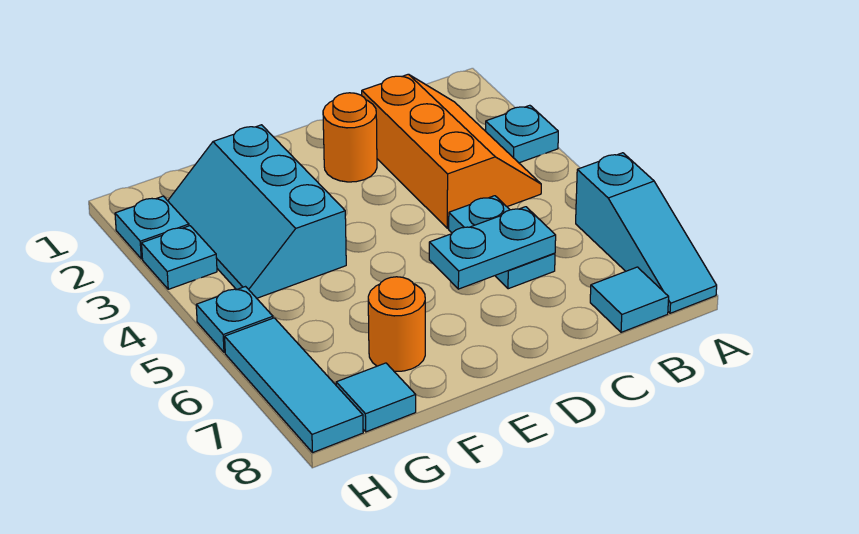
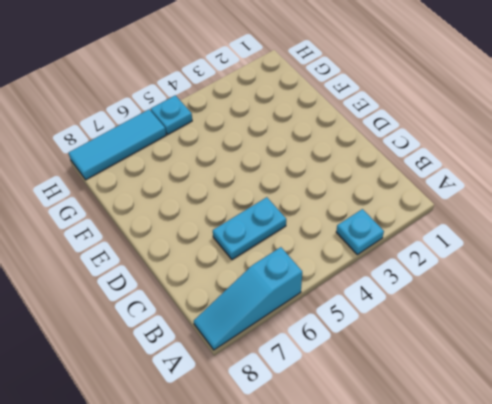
none -> orange slope B2:C4 level 1 top C
none -> cyan tile B8 level 1
none -> orange round brick D2 level 1

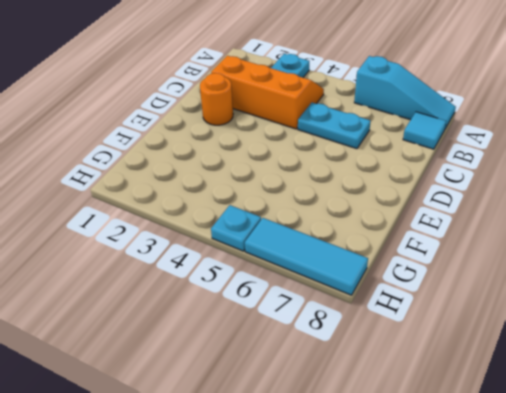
none -> cyan slope F2:G4 level 1 top F
none -> orange round brick F7 level 1
none -> cyan tile G8 level 1

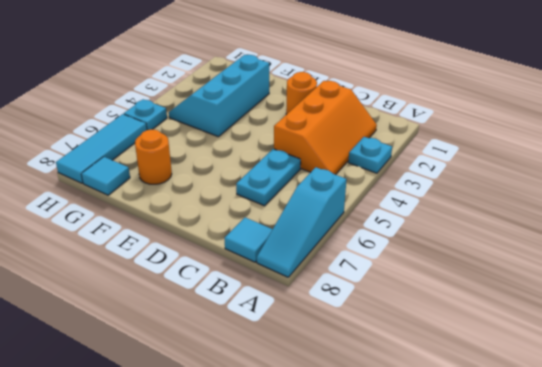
none -> cyan plate H2 level 1
none -> cyan plate H3 level 1
none -> cyan plate C6:D6 level 2

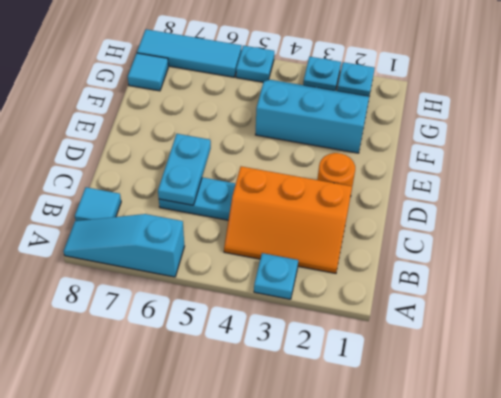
none -> orange round brick F7 level 1

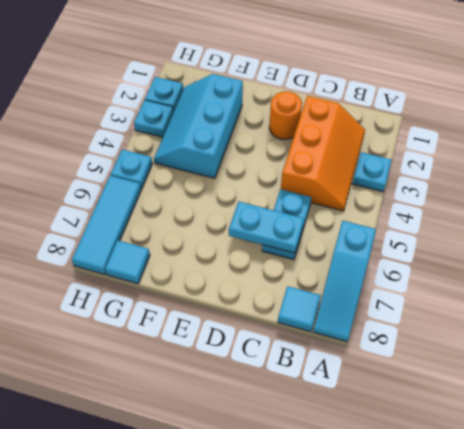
none -> orange round brick F7 level 1

